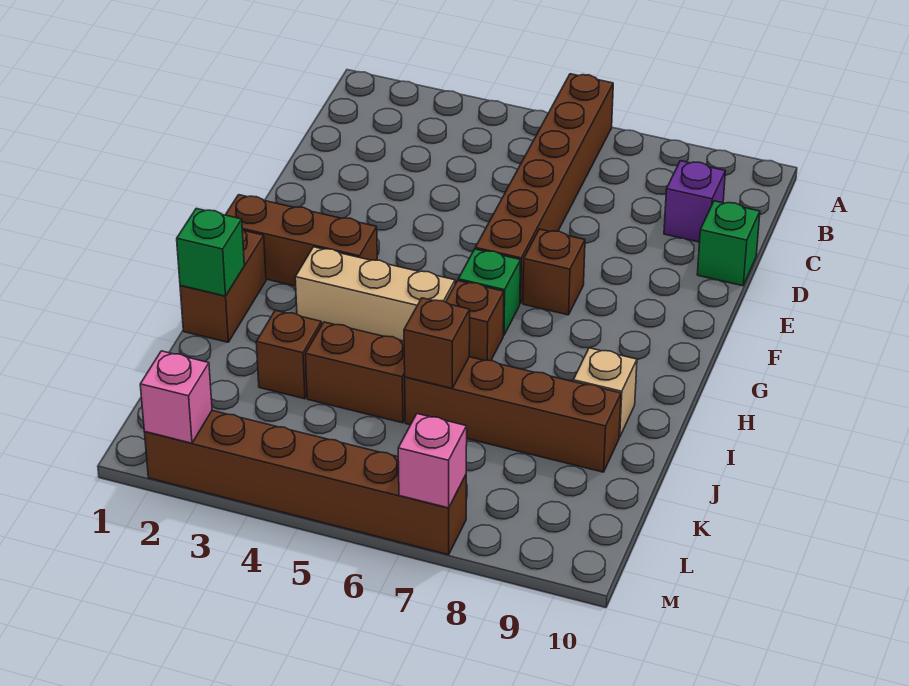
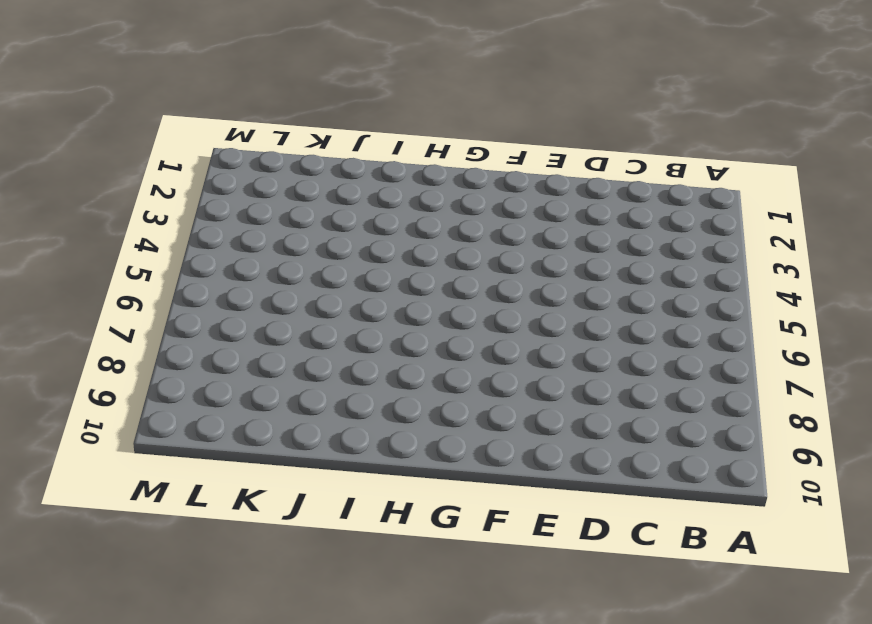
none -> brown brick A6:F6 level 1
none -> purple brick C9 level 1
none -> green brick D10 level 1

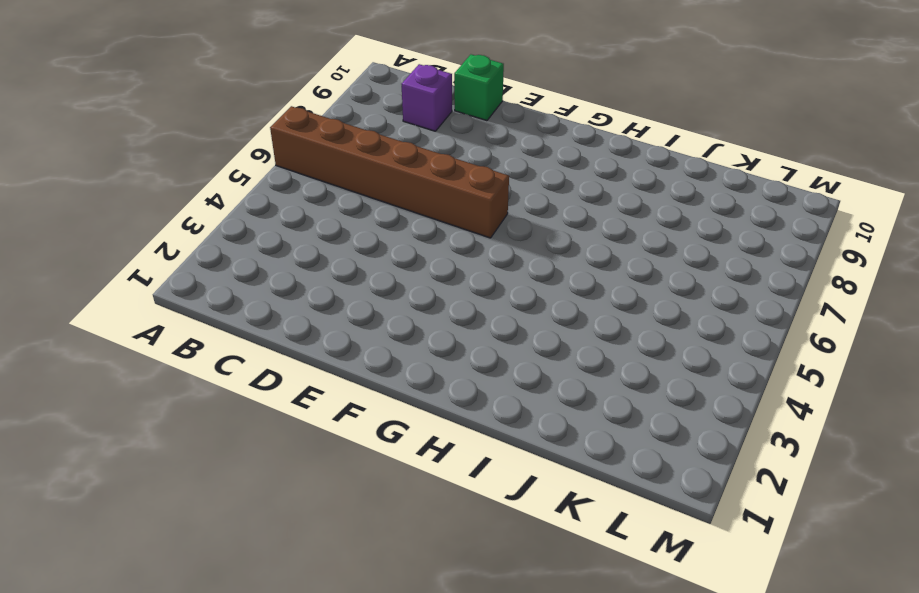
none -> brown brick F7 level 1
none -> brown brick G1:G3 level 1
none -> green brick G6 level 1

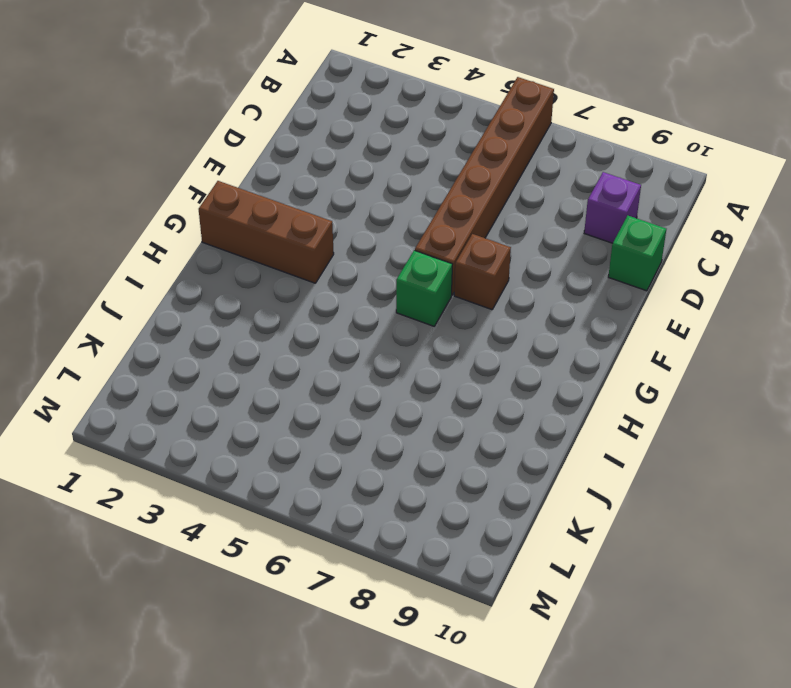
none -> brown brick H1:I1 level 1
none -> tan brick H3:H5 level 1
none -> brown brick H6 level 1

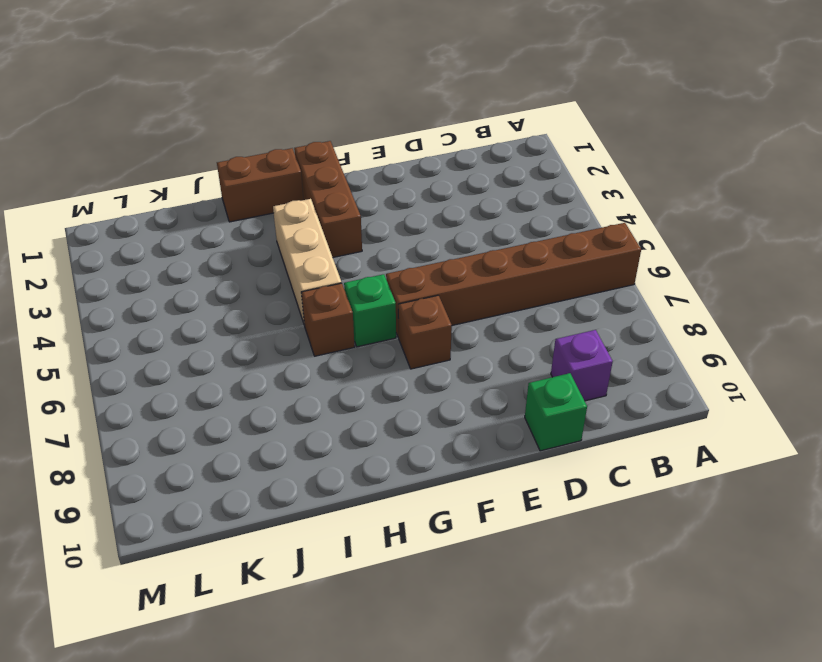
none -> tan brick I9 level 1
none -> brown brick J3 level 1
none -> brown brick J4:J5 level 1

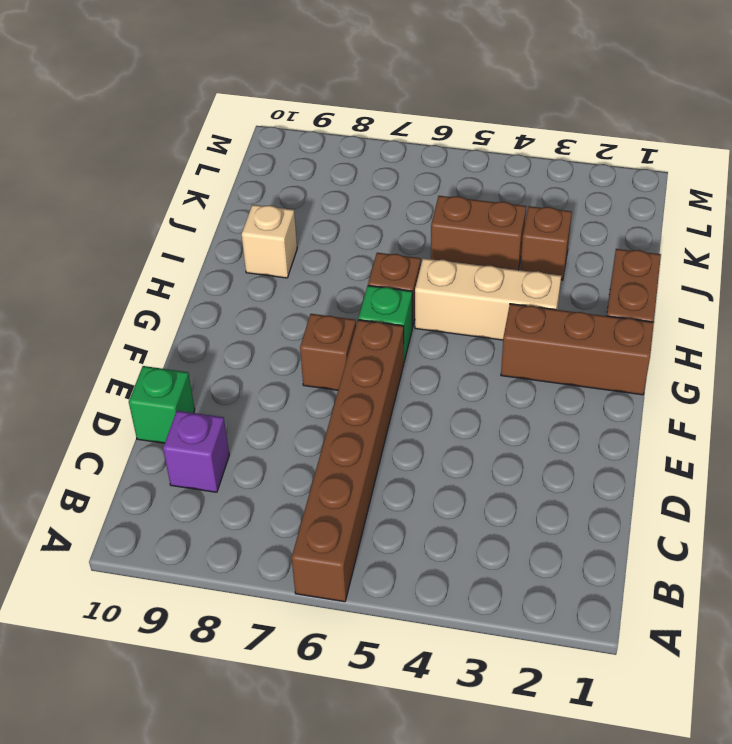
none -> brown brick J6:J9 level 1
none -> brown brick M2:M7 level 1
none -> green brick I1 level 2

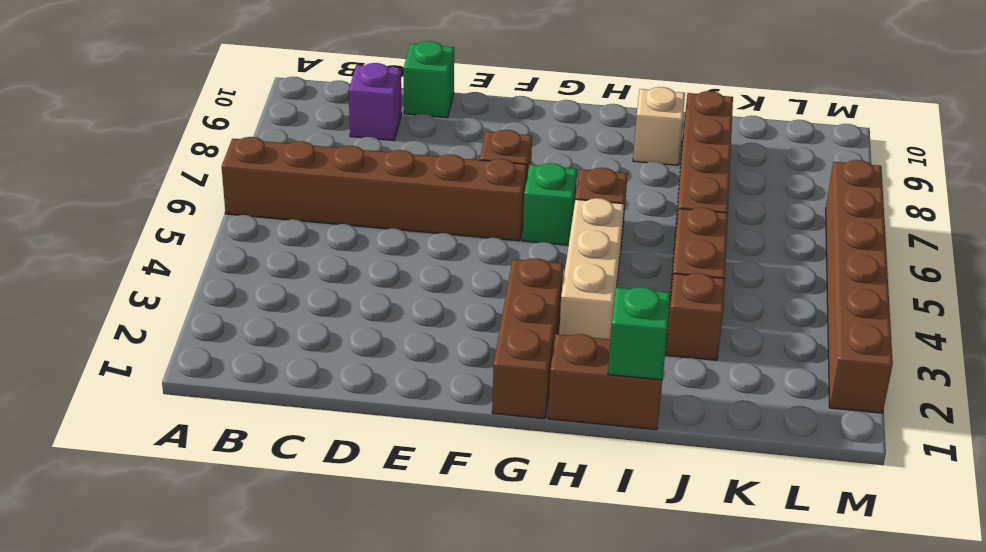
none -> brown brick J6 level 2
none -> pink brick M2 level 2
none -> pink brick M7 level 2

